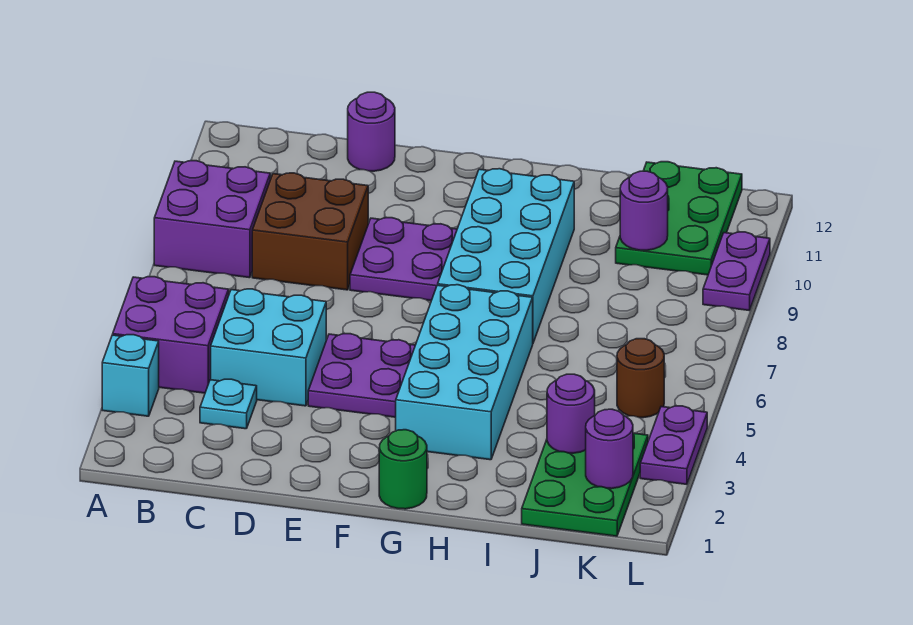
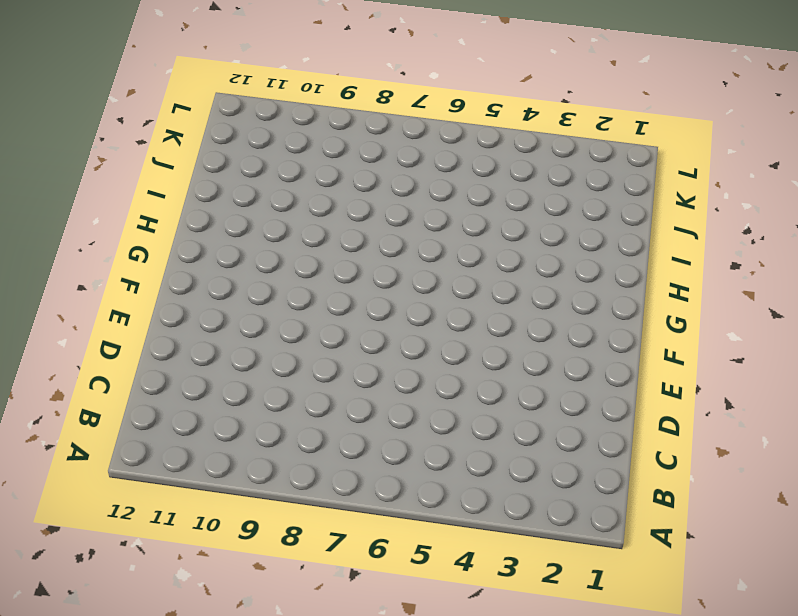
none -> cyan brick A3 level 1
none -> purple brick A4:B5 level 1
none -> purple brick A8:B9 level 1

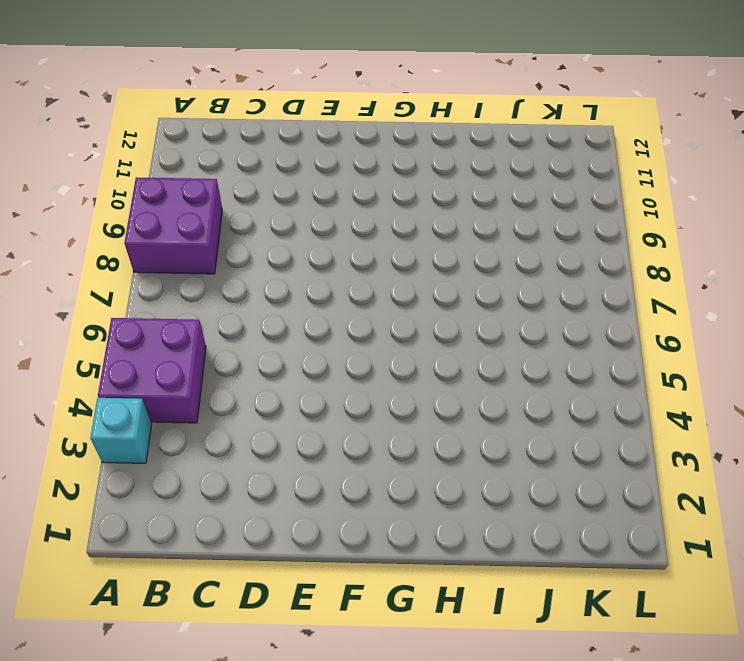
none -> cyan plate C3 level 1
none -> cyan brick C4:D5 level 1
none -> brown brick C8:D9 level 1

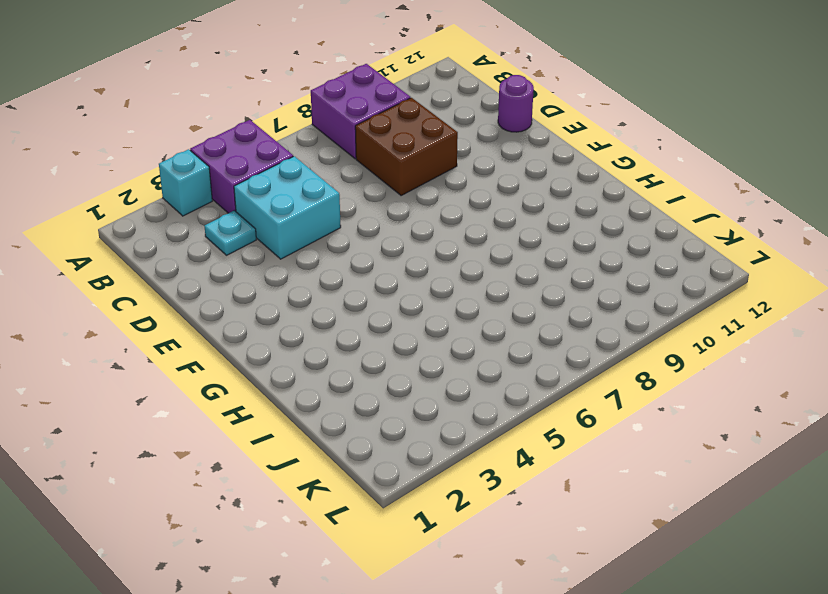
none -> purple plate E4:F5 level 1
none -> purple plate E8:F9 level 1
none -> green round brick G1 level 1

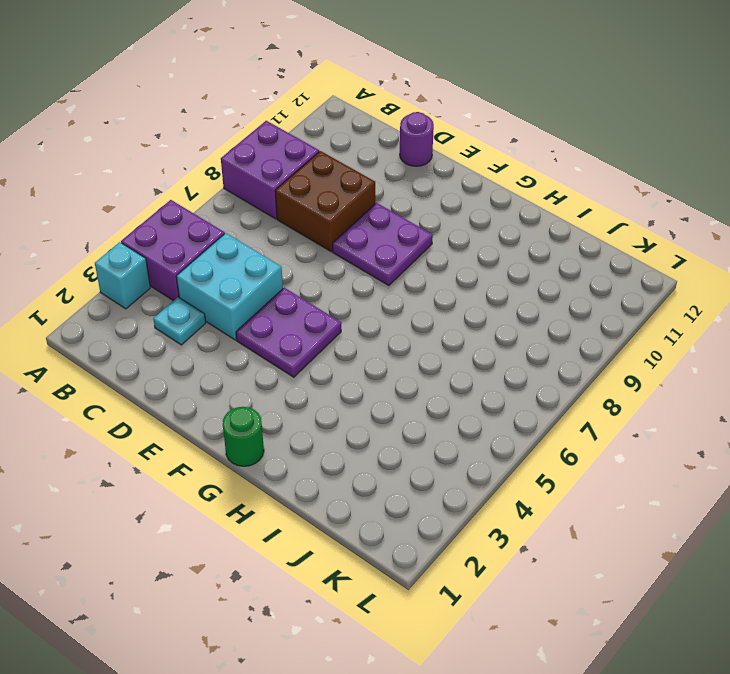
none -> cyan brick G3:H6 level 1
none -> cyan brick G7:H10 level 1
none -> green plate J1:K3 level 1

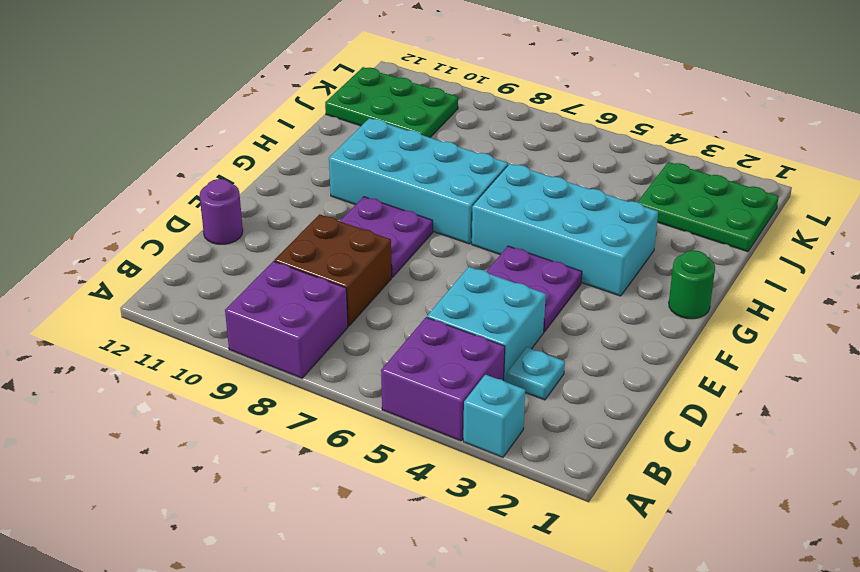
none -> brown round brick K5 level 1
none -> purple plate L3:L4 level 1
none -> purple plate L9:L10 level 1

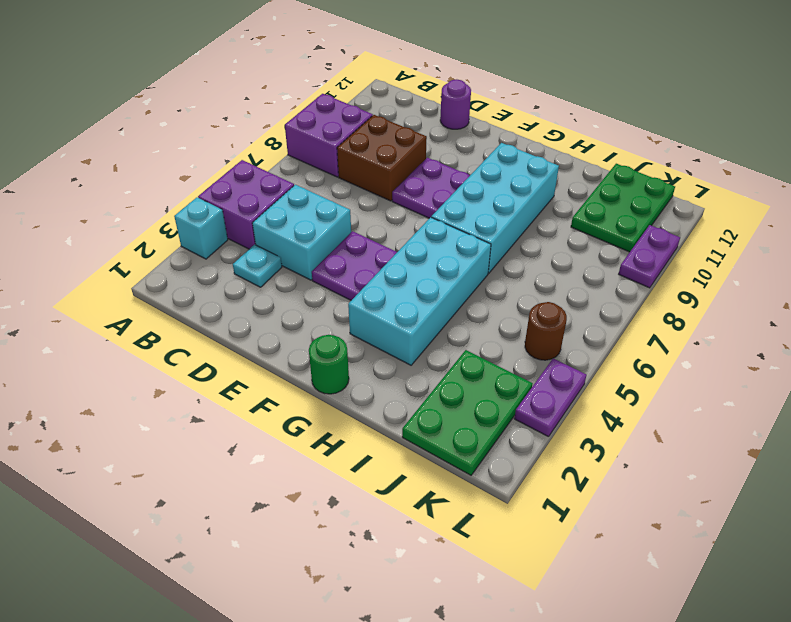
none -> purple round brick J3 level 2
none -> purple round brick J10 level 2
none -> purple round brick K2 level 2

